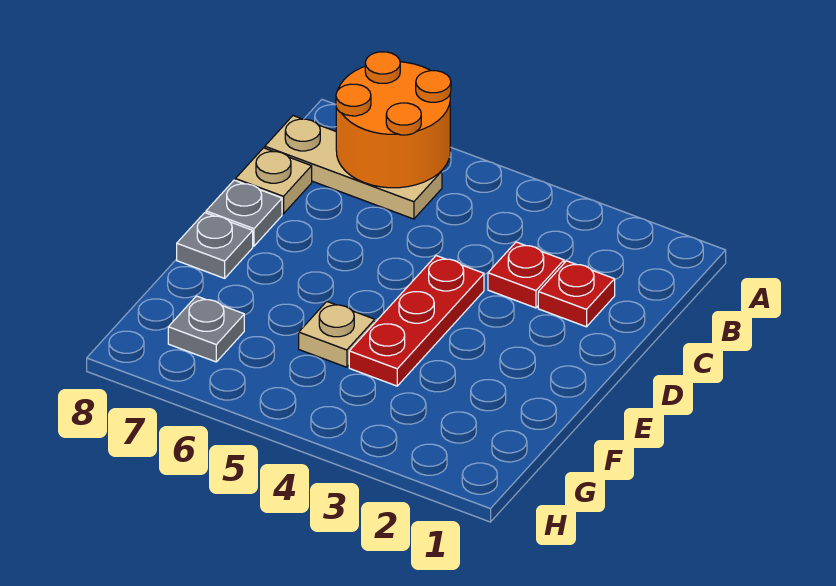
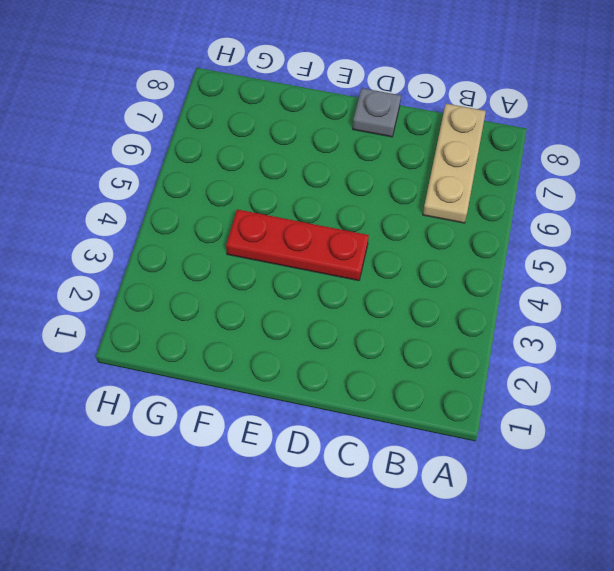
none -> red plate C2 level 1
none -> red plate C3 level 1

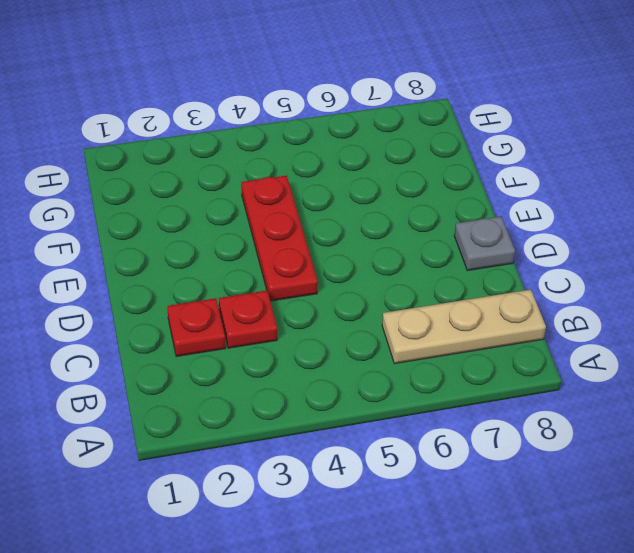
none -> tan plate C8 level 1
none -> grey plate E8 level 1

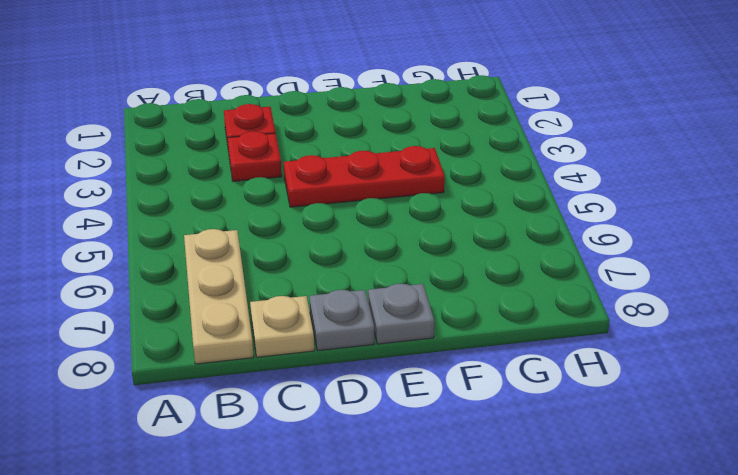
none -> tan plate F5 level 1
none -> grey plate G7 level 1

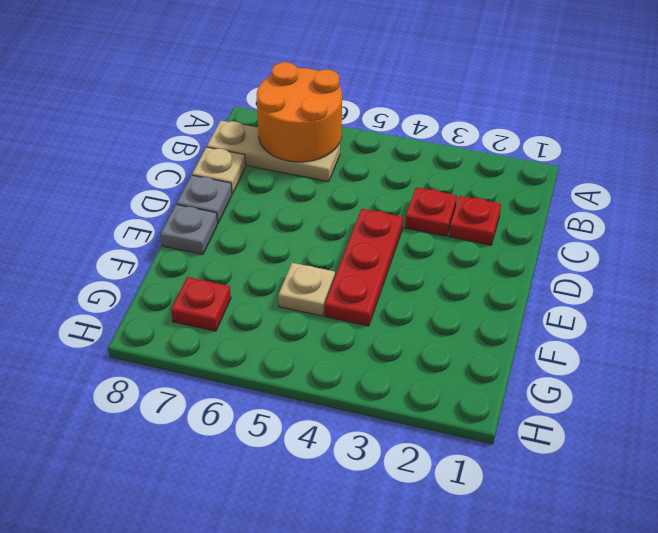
red plate G7 level 1 -> grey plate G7 level 1

